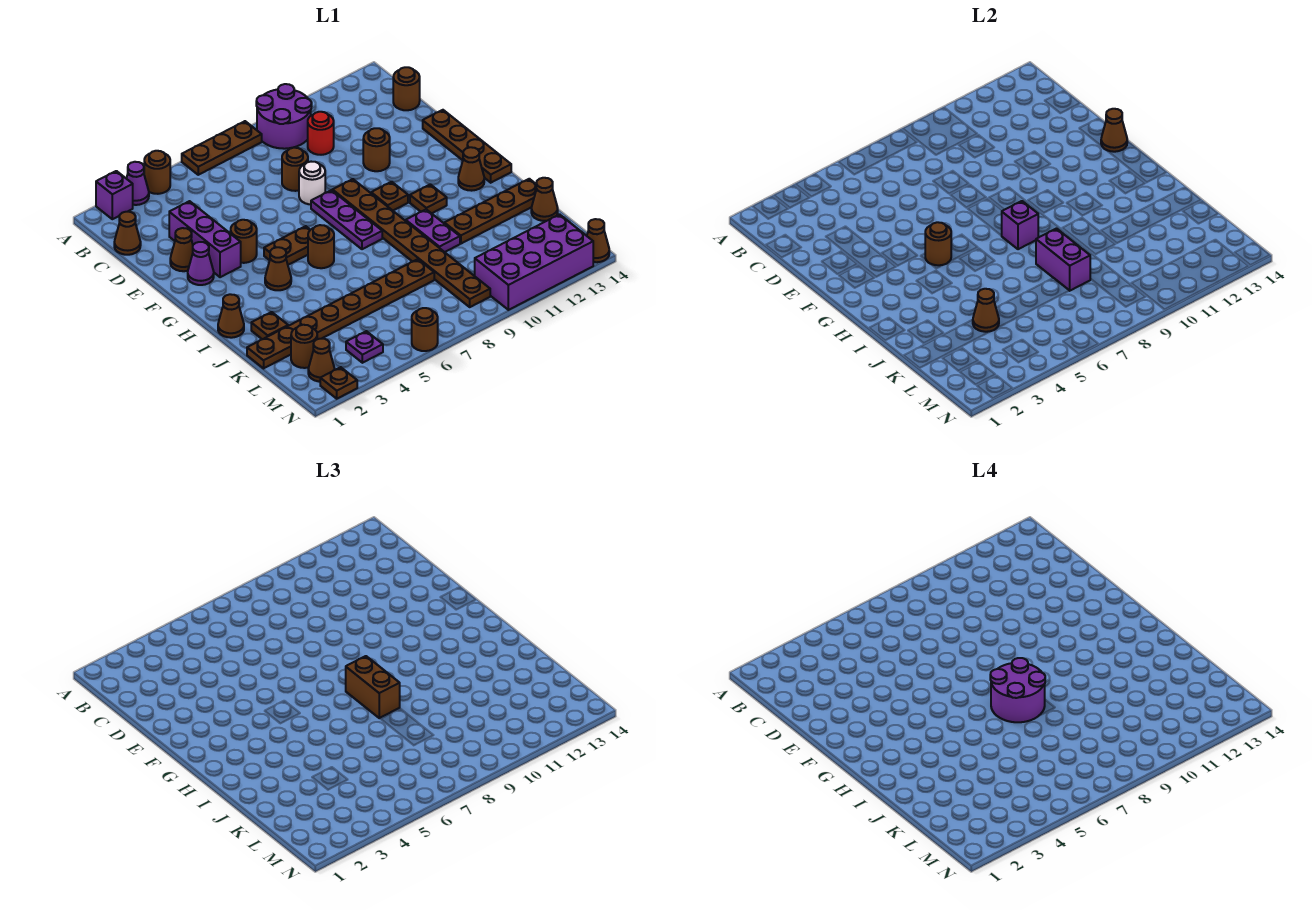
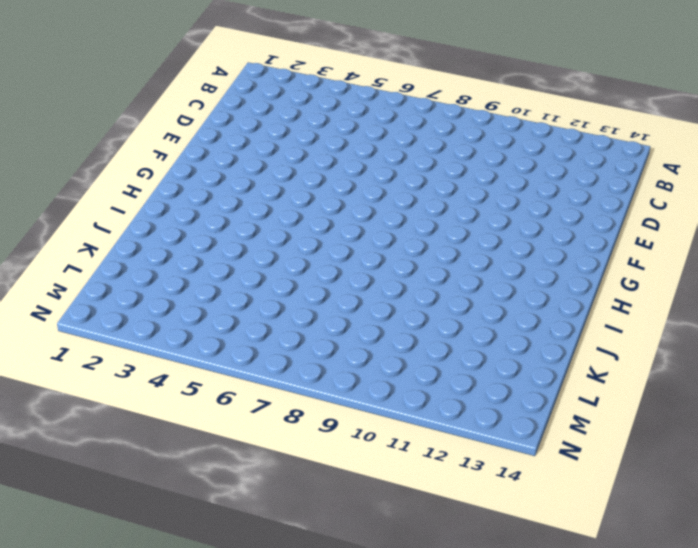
none -> purple brick A2 level 1
none -> purple cone A3 level 1
none -> brown round brick A4 level 1
none -> brown plate A6:A8 level 1

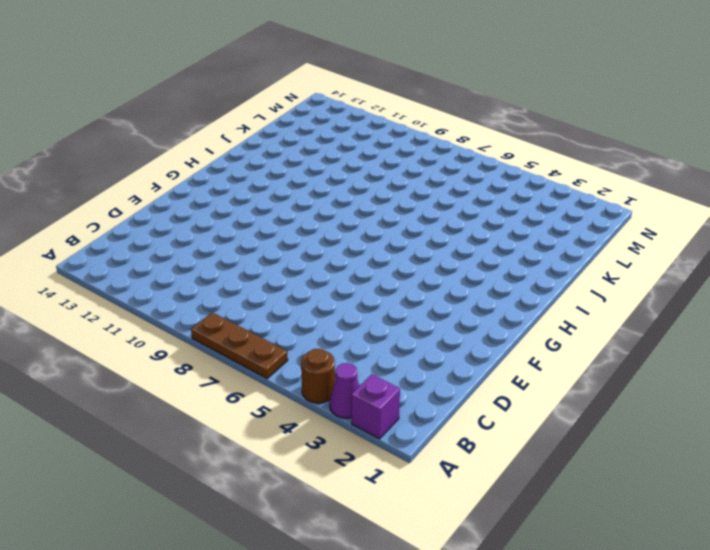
none -> purple round brick A9:B10 level 1
none -> brown cone C1 level 1
none -> red round brick C10 level 1
none -> brown round brick C14 level 1

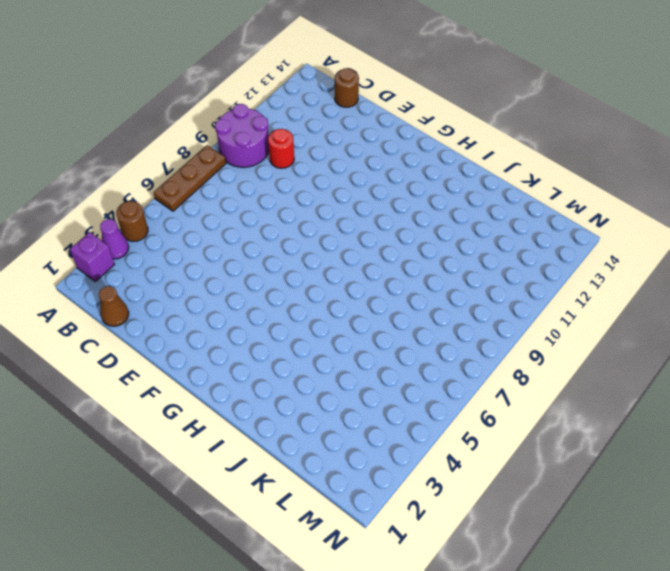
none -> purple brick D3:F3 level 1
none -> brown round brick D8 level 1
none -> brown cone E2 level 1
none -> white round brick E8 level 1

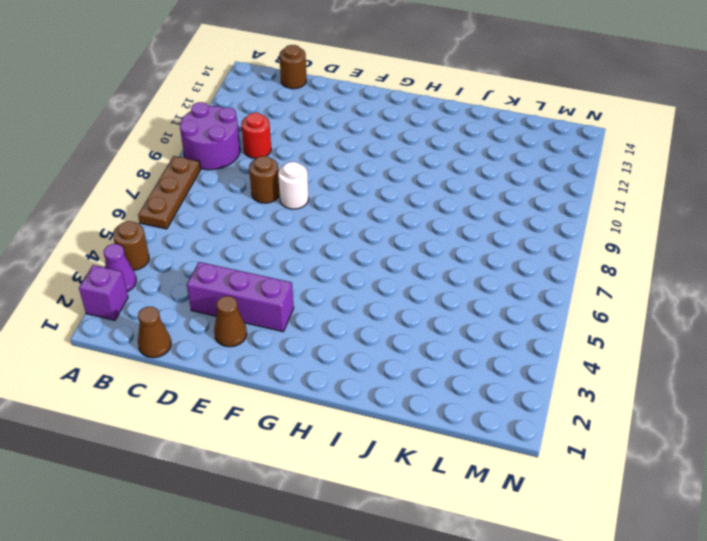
none -> brown round brick E11 level 1
none -> brown plate E14:H14 level 1
none -> purple cone F2 level 1
none -> brown round brick F4 level 1

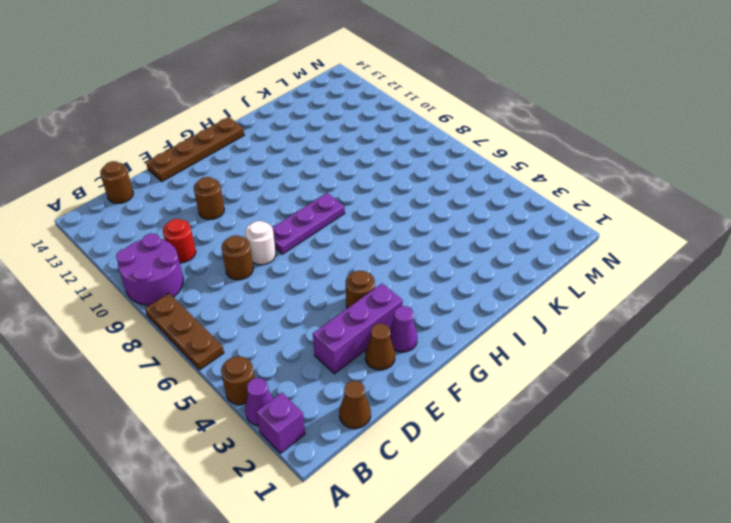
none -> brown plate F9:M9 level 1
none -> brown plate G5:G6 level 1
none -> brown plate G10 level 1
none -> brown cone H4 level 1

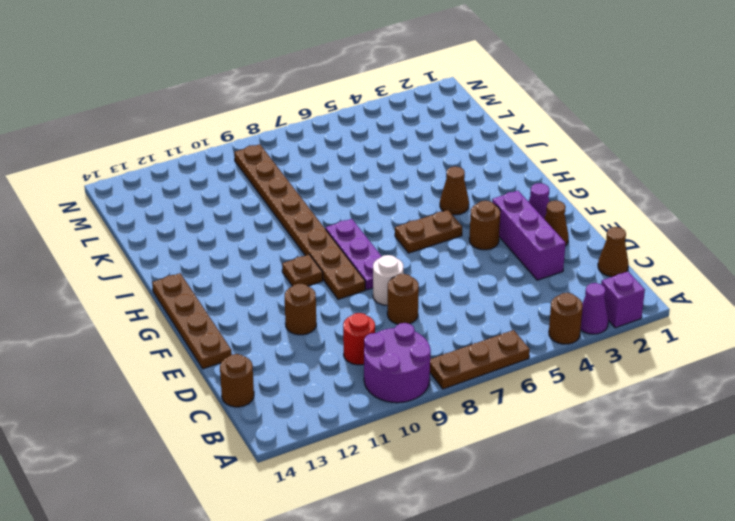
none -> brown round brick H6 level 1
none -> brown plate H11 level 1
none -> brown cone H13 level 1
none -> brown cone I1 level 1

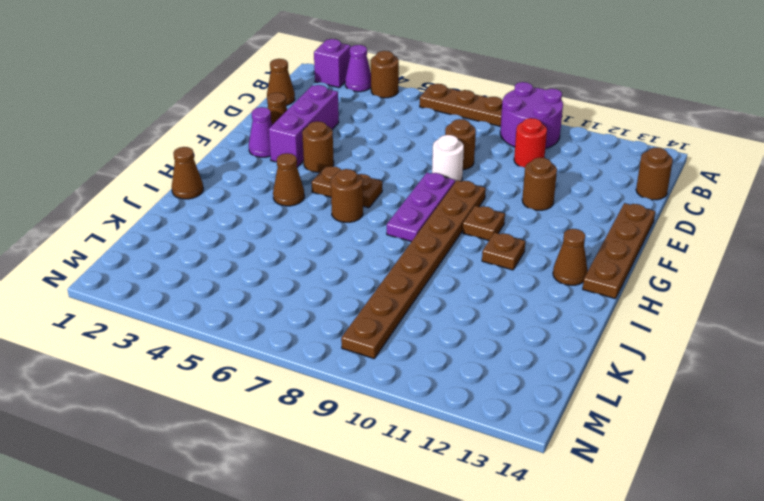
none -> purple plate I10:J10 level 1
none -> brown plate J2 level 1
none -> brown plate J11:J14 level 1
none -> brown plate K1:K8 level 1

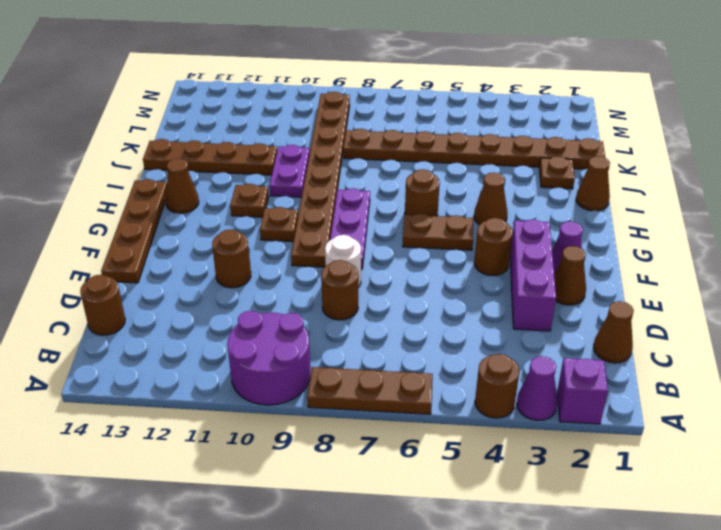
none -> red round brick C10 level 1
none -> brown cone K14 level 1
none -> brown round brick L2 level 1
none -> brown cone M2 level 1

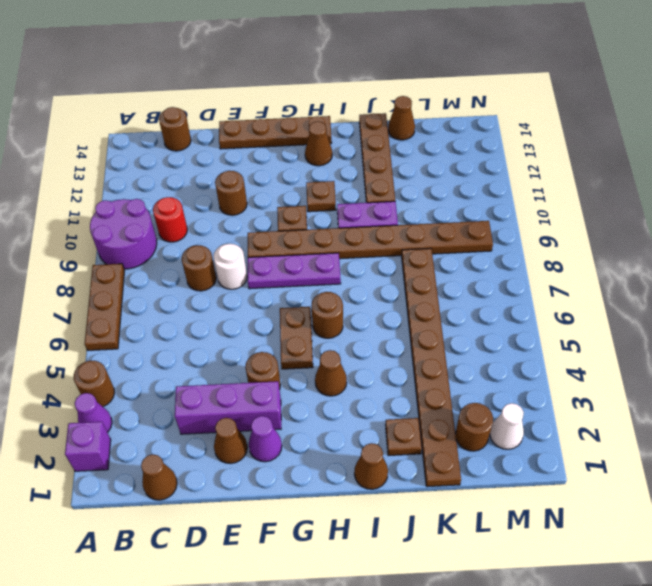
white cone M2 level 1 -> brown cone M2 level 1
none -> purple plate M4 level 1
none -> purple brick M10:N13 level 1
none -> brown plate N2 level 1
none -> brown round brick N6 level 1

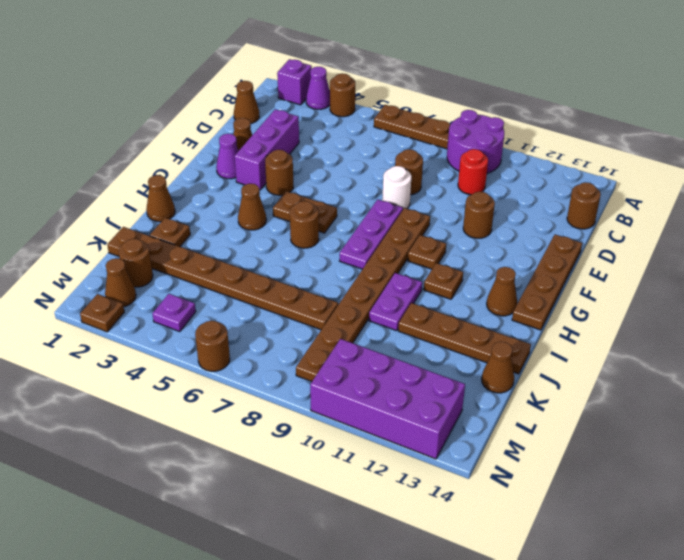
none -> brown cone N14 level 1
none -> brown cone F14 level 2
none -> brown round brick G5 level 2
none -> purple brick H8 level 2

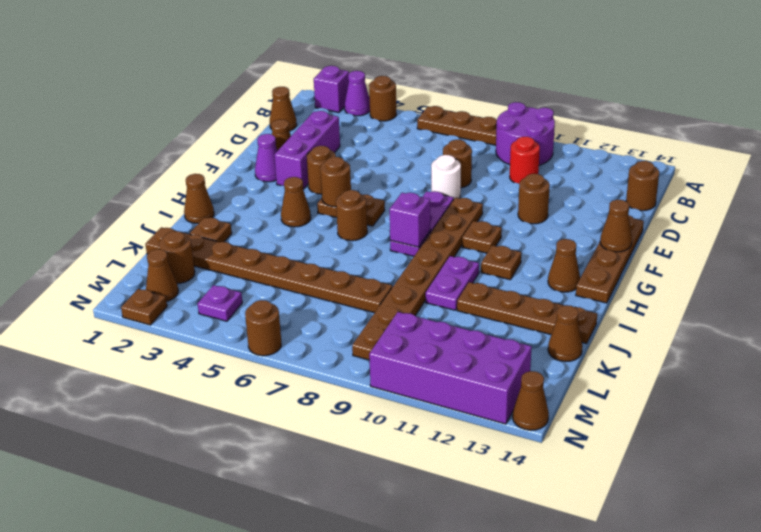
none -> purple brick J8:K8 level 2
none -> brown cone K4 level 2
none -> brown brick H8:I8 level 3
none -> purple round brick H7:I8 level 4

